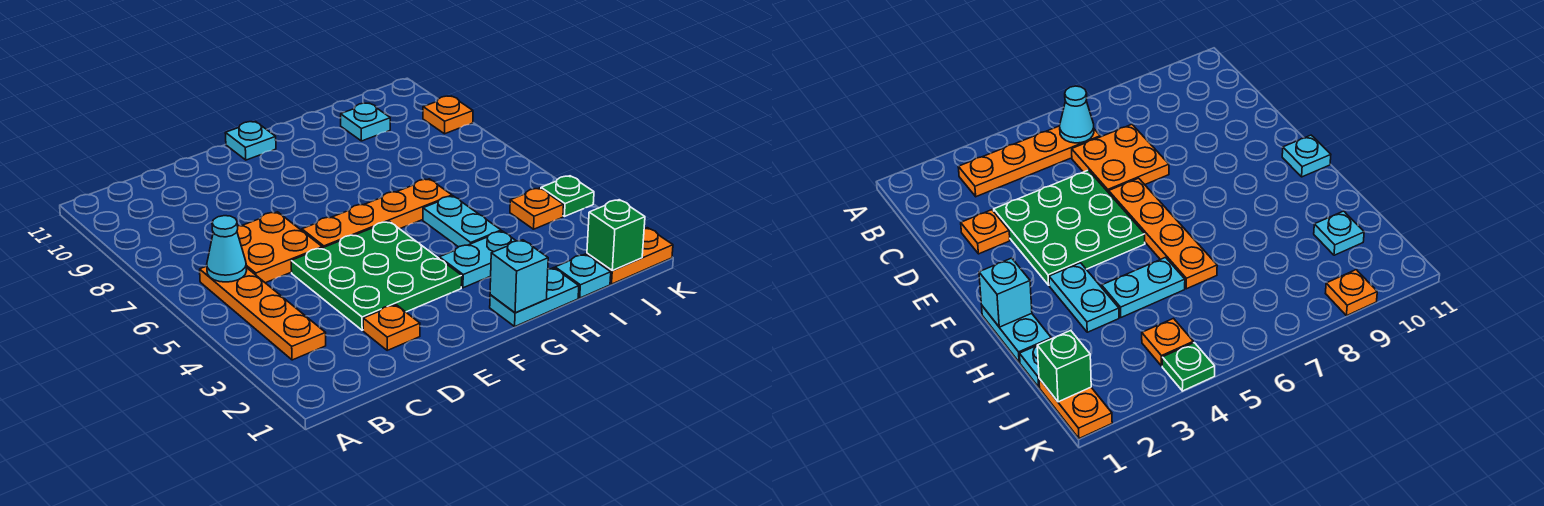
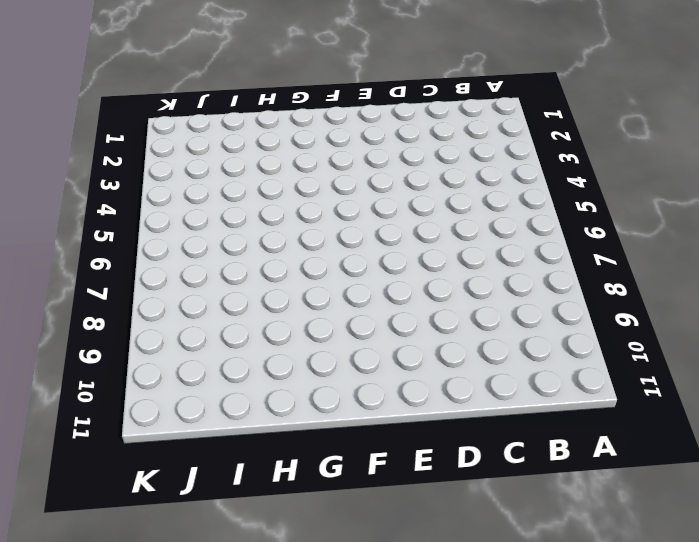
none -> orange plate B3:B6 level 1
none -> orange plate C6:D7 level 1
none -> orange plate D2 level 1

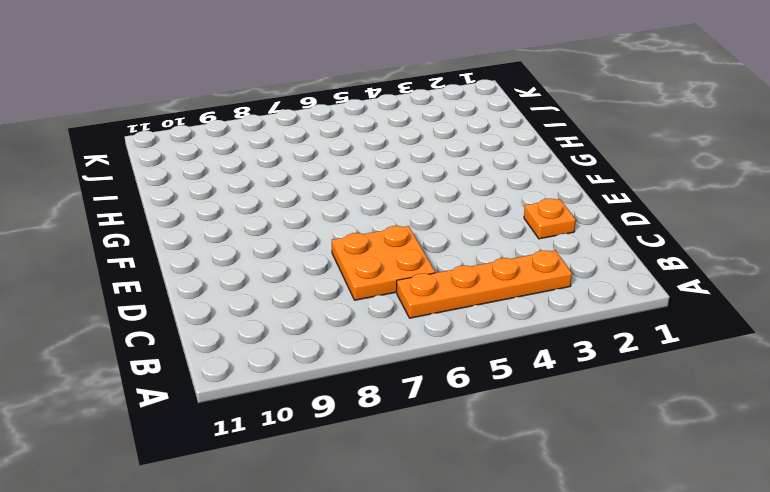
none -> green plate D3:F5 level 1
none -> orange plate E6:H6 level 1
none -> cyan plate F11 level 1

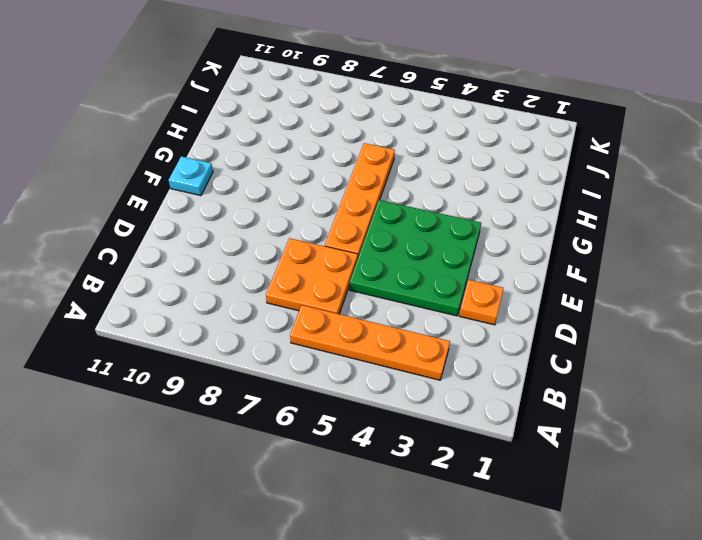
none -> cyan plate G1:H1 level 1
none -> cyan plate G3:H3 level 1
none -> cyan plate H4:H5 level 1

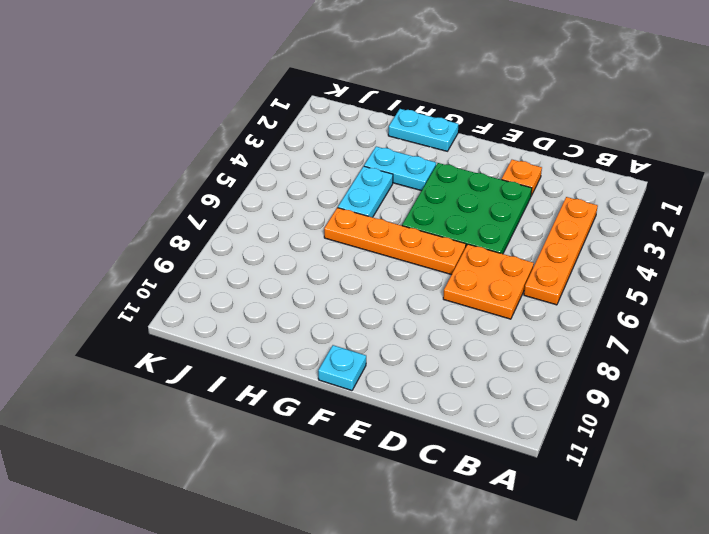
none -> cyan plate I1 level 1
none -> cyan plate I10 level 1
none -> orange plate J1:K1 level 1

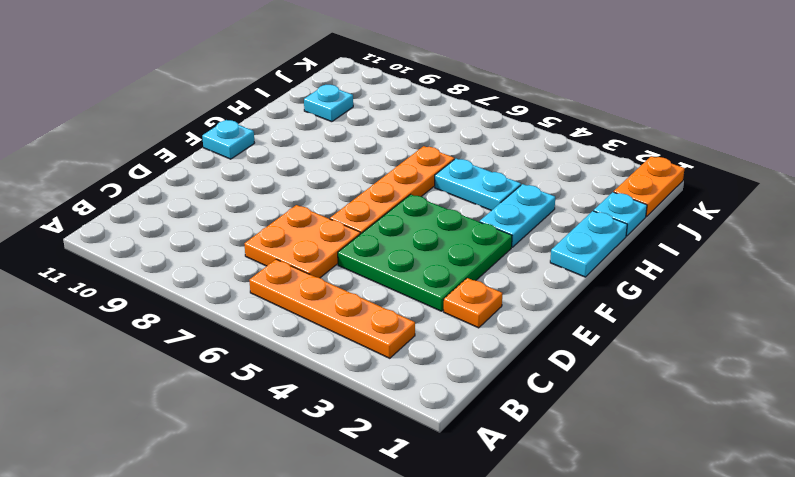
none -> orange plate J4 level 1
none -> green plate K4 level 1
none -> orange plate K9 level 1

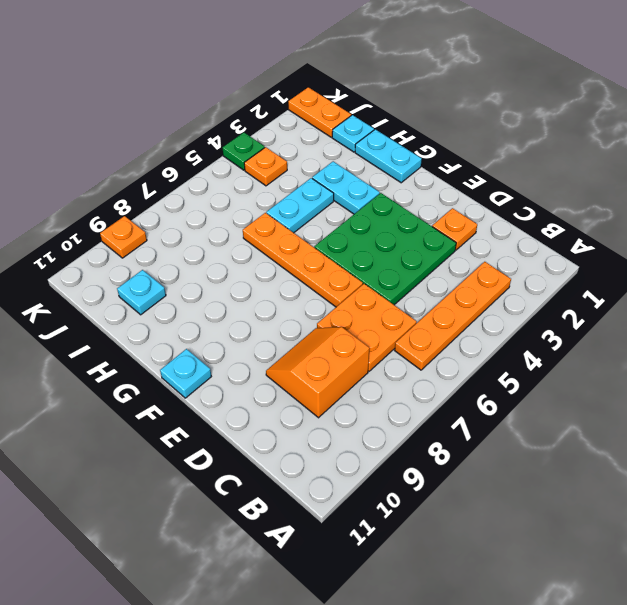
orange slope C8:D9 level 1 top C -> none
none -> cyan cone B6 level 2
none -> cyan brick G1 level 2
none -> green brick J1 level 2

